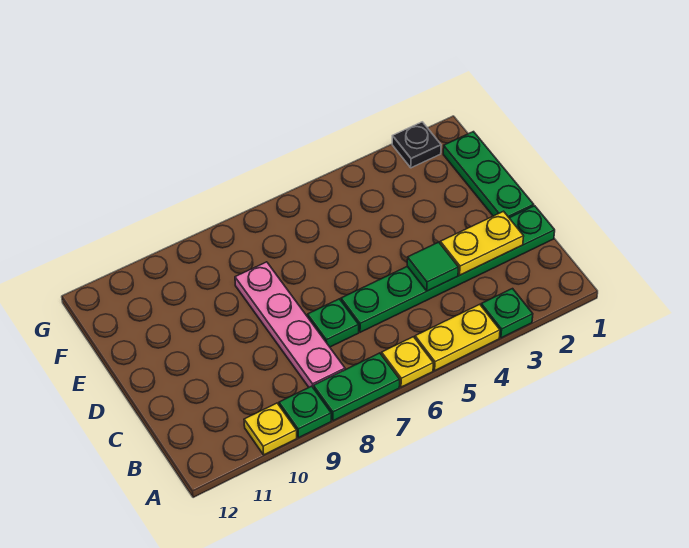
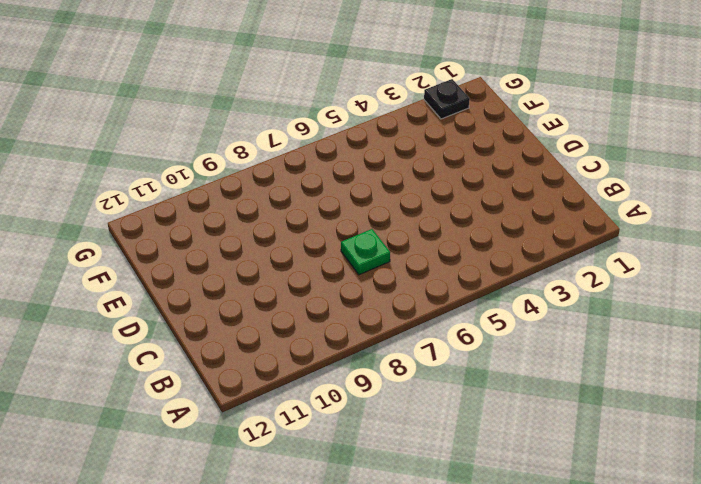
none -> green plate A3 level 1
none -> yellow plate A4:A5 level 1
none -> yellow plate A6 level 1

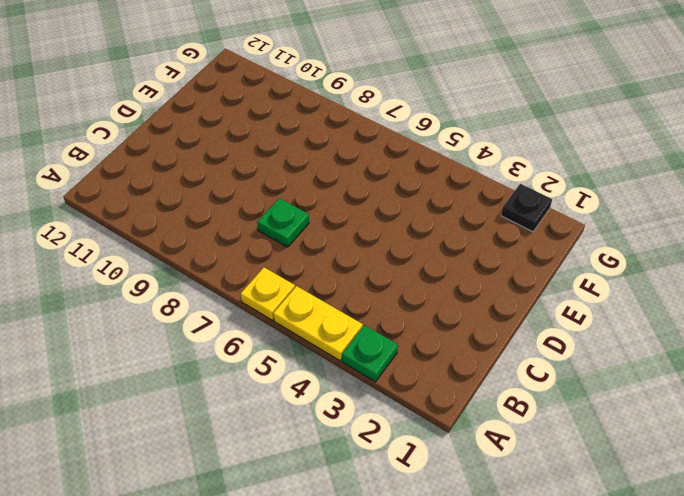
none -> green plate A7:A8 level 1
none -> green plate A9 level 1
none -> yellow plate A10 level 1

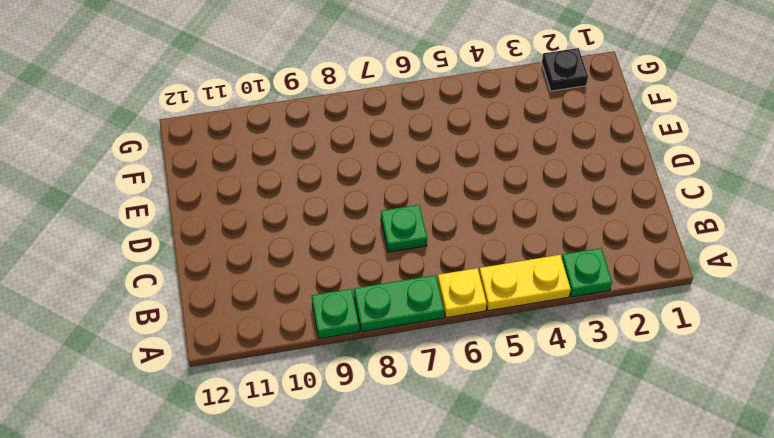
none -> yellow plate A10 level 1
none -> pink plate B8:E8 level 1
none -> green plate C1:C6 level 1

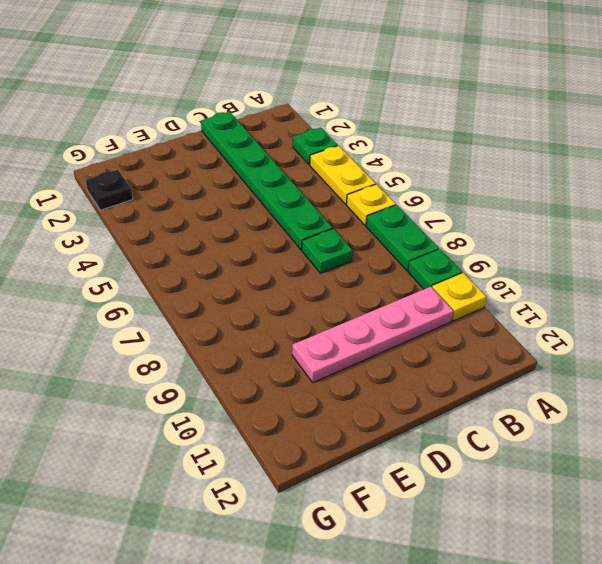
pink plate B10:E10 level 1 -> pink plate B8:E8 level 1
none -> green plate D1:F1 level 1
none -> yellow plate C2:C3 level 2
none -> green tile C4 level 2

